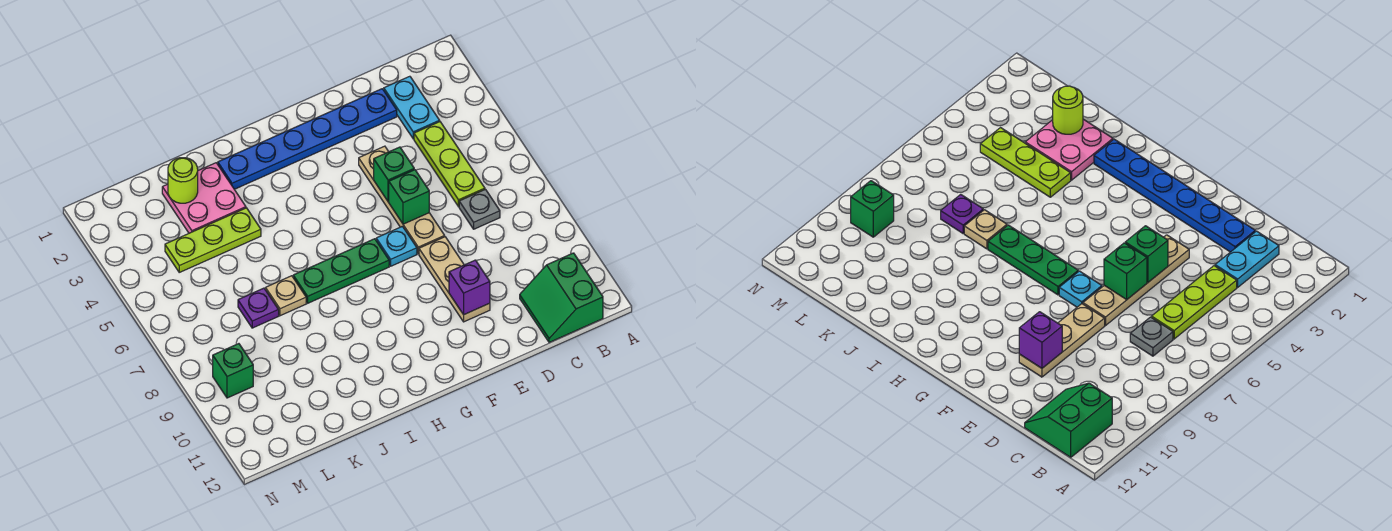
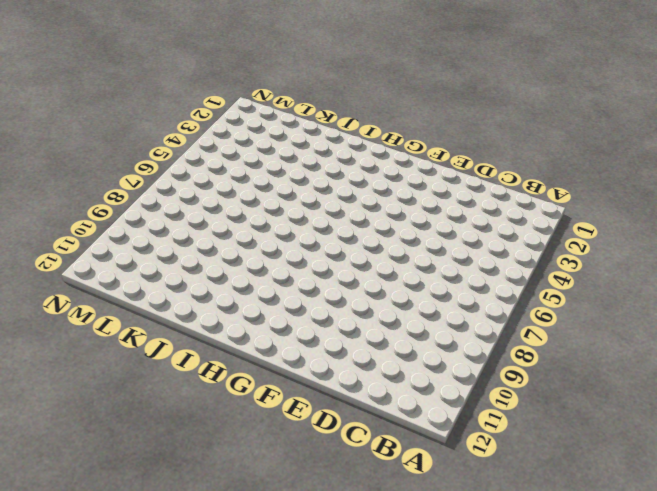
none -> green slope B11:C12 level 1 top B
none -> cyan plate C2:C3 level 1
none -> lime plate C4:C6 level 1

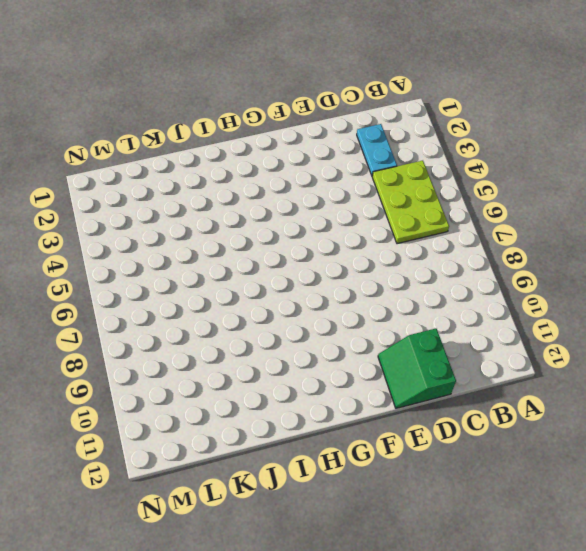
lime plate B4:C6 level 1 -> lime plate C4:C6 level 1
green slope D11:E12 level 1 top D -> green slope B11:C12 level 1 top B
none -> grey plate C7 level 1
none -> blue plate D2:I2 level 1
none -> tan plate E4:E7 level 1

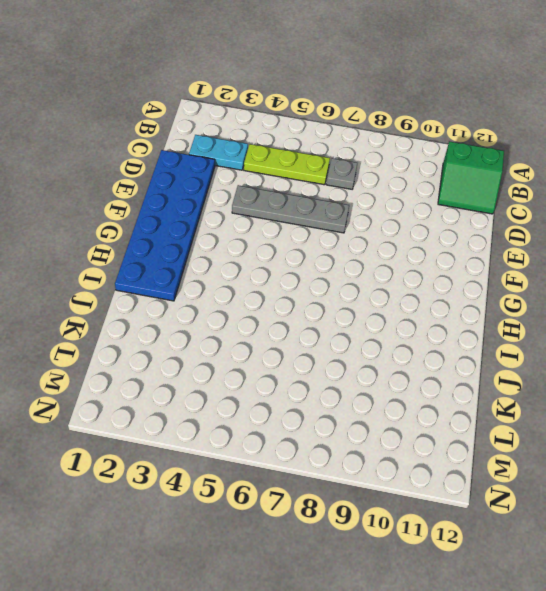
blue plate D1:I2 level 1 -> blue plate D2:I2 level 1
grey plate E4:E7 level 1 -> tan plate E4:E7 level 1
none -> tan plate E8:E10 level 1
none -> cyan plate F7 level 1
none -> green plate G7:I7 level 1

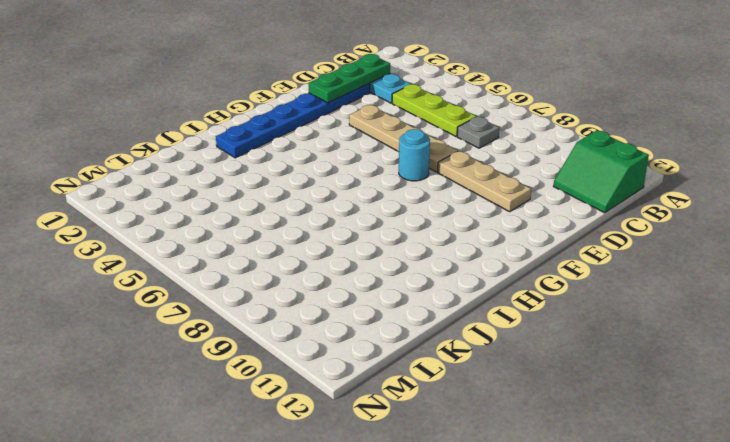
green plate C2:E2 level 2 -> green plate G7:I7 level 1
cyan round brick F7 level 1 -> cyan plate F7 level 1
none -> pink plate J2:K3 level 1
none -> lime plate J4:L4 level 1
none -> tan plate J7 level 1

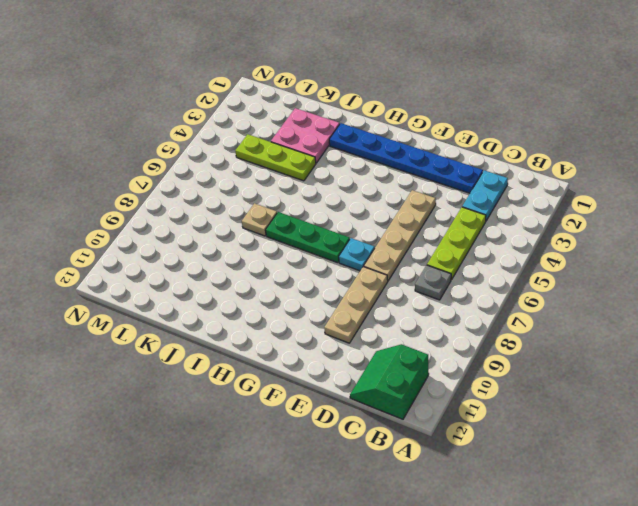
none -> purple plate K7 level 1
none -> green brick M9 level 1
none -> green brick E5 level 2

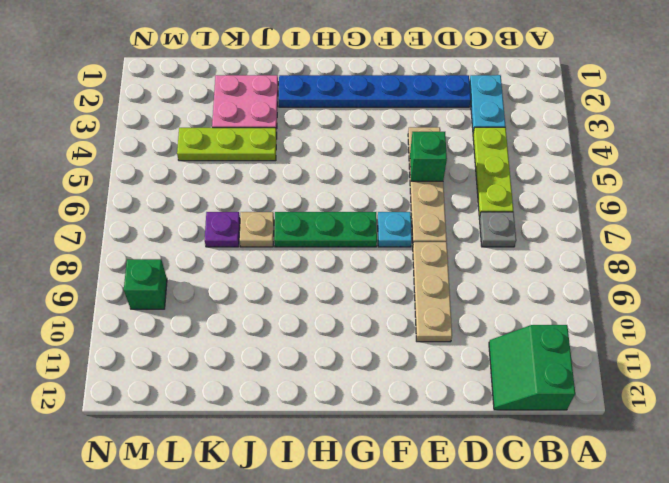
none -> green brick E6 level 2
none -> purple brick E10 level 2
none -> lime round brick K2 level 2

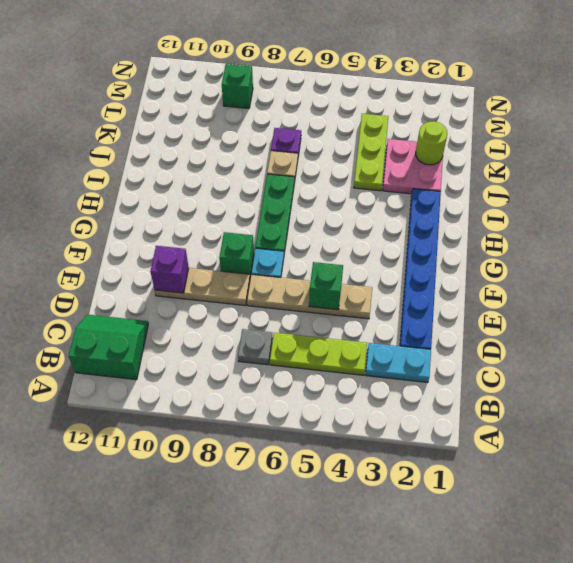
green brick F8 level 1 -> green brick E6 level 2

